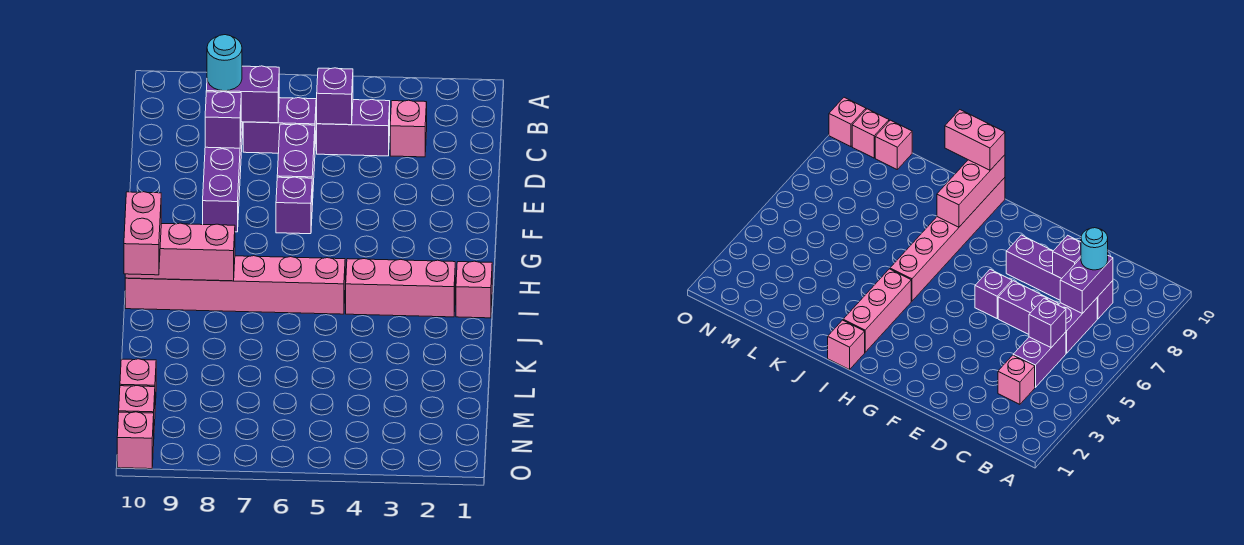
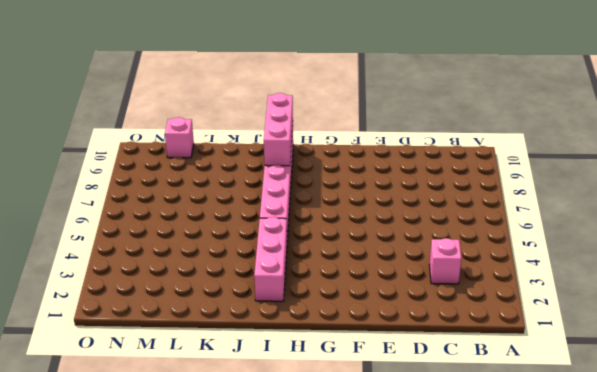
none -> purple brick C4:C5 level 1
none -> purple brick C6:C7 level 1
none -> purple brick C8:F8 level 1

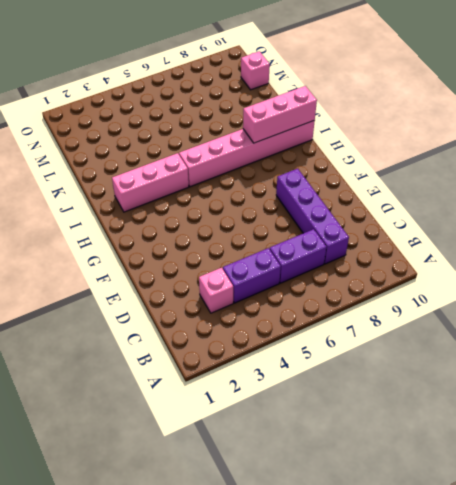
none -> purple brick D6:E6 level 1
none -> purple brick F6 level 1
none -> pink brick I1 level 1

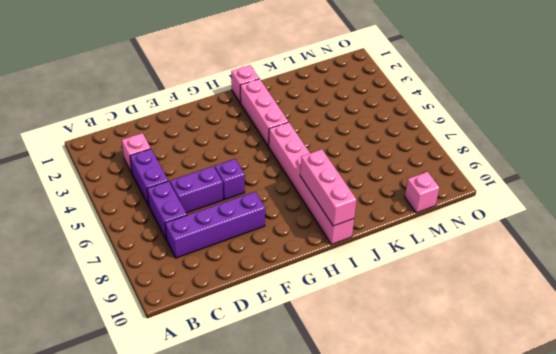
none -> pink brick N10 level 1
none -> pink brick O10 level 1
none -> purple brick C5 level 2

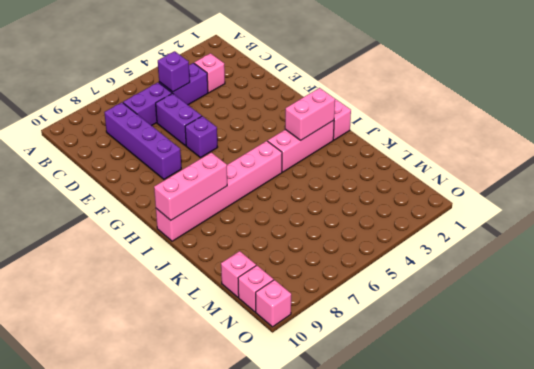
pink brick I2:I3 level 2 -> pink brick I10:J10 level 3
none -> purple brick C7:C8 level 2
none -> purple brick D8 level 2
none -> cyan round brick C8 level 3

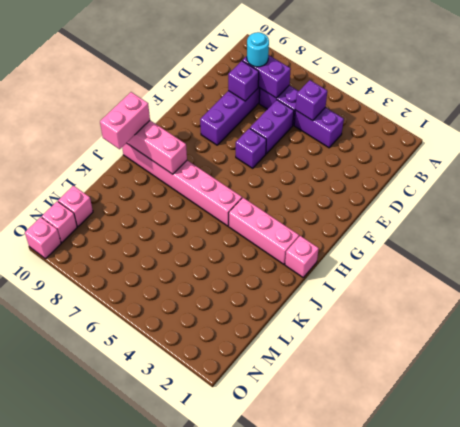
none -> pink brick C3 level 1

